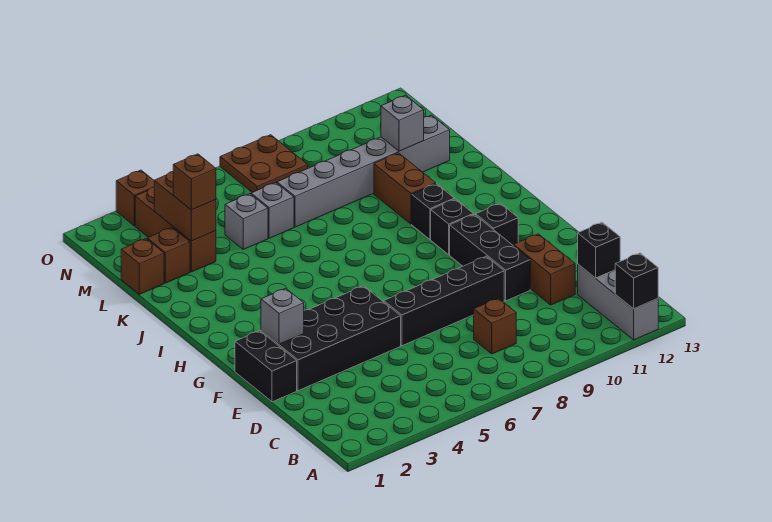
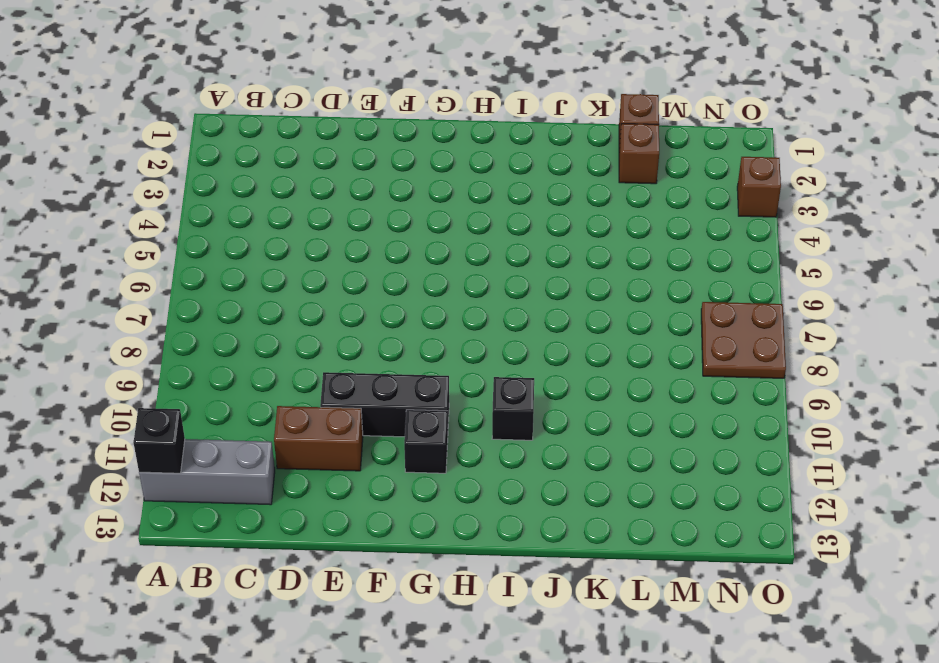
none -> brown brick C8 level 1
none -> black brick E1:F1 level 1
none -> black brick E2:F5 level 1

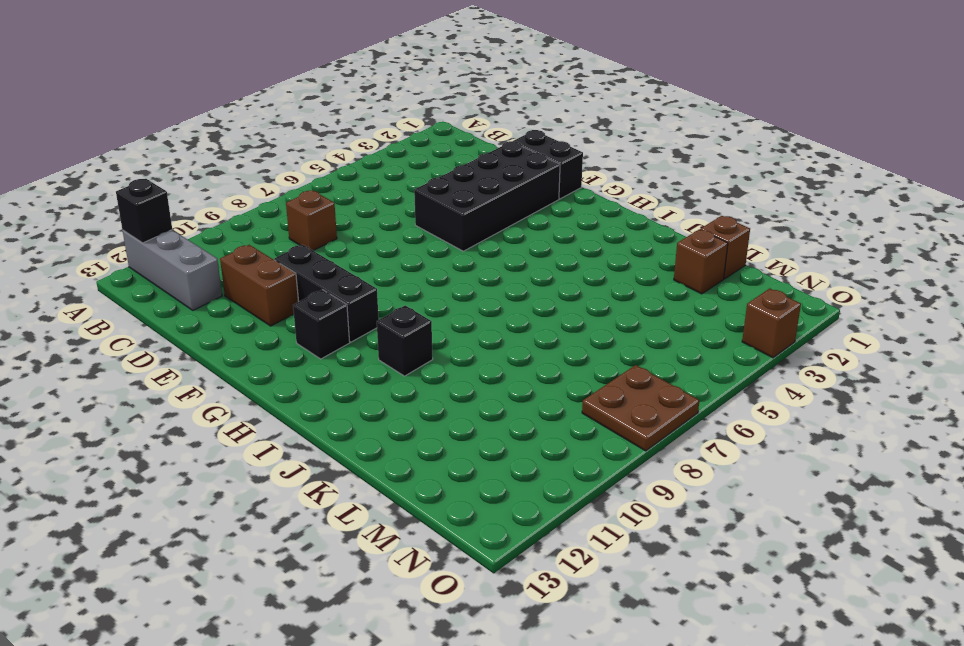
none -> black brick E6:E9 level 1
none -> black brick H10 level 1
none -> brown brick J10:K10 level 1

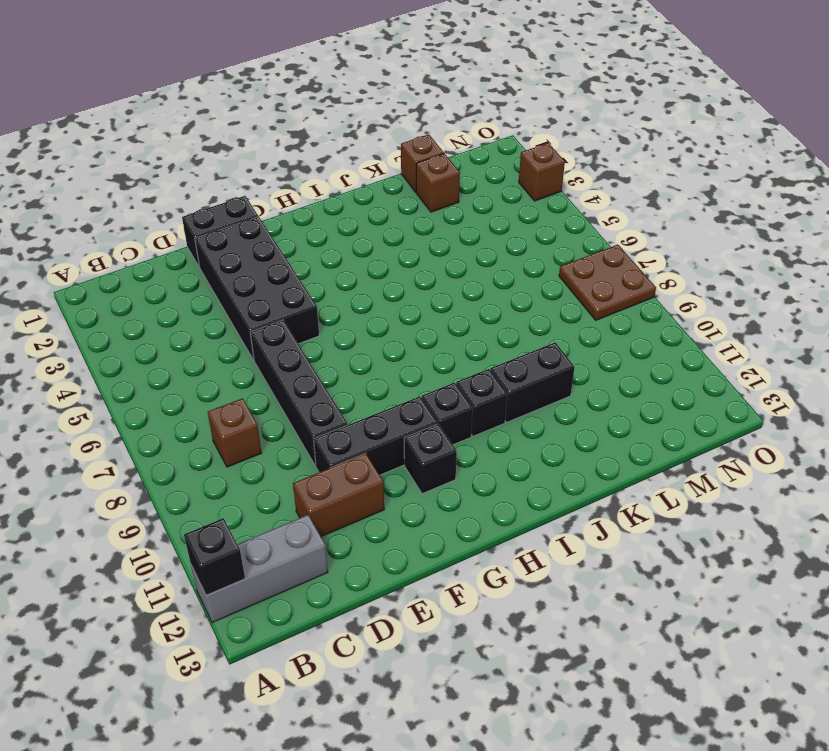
black brick J10:K10 level 1 -> brown brick J10:K10 level 1
none -> brown brick L3:N3 level 1
none -> grey brick L5 level 1
none -> grey brick L6 level 1

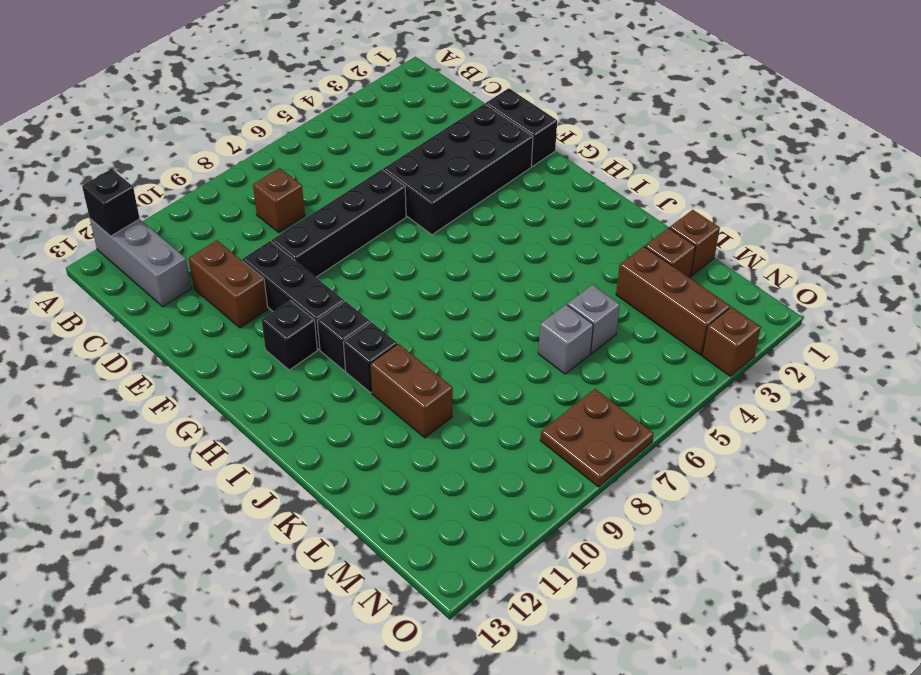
none -> grey brick L7:L12 level 1
none -> black brick C12 level 2
none -> grey brick F2 level 2

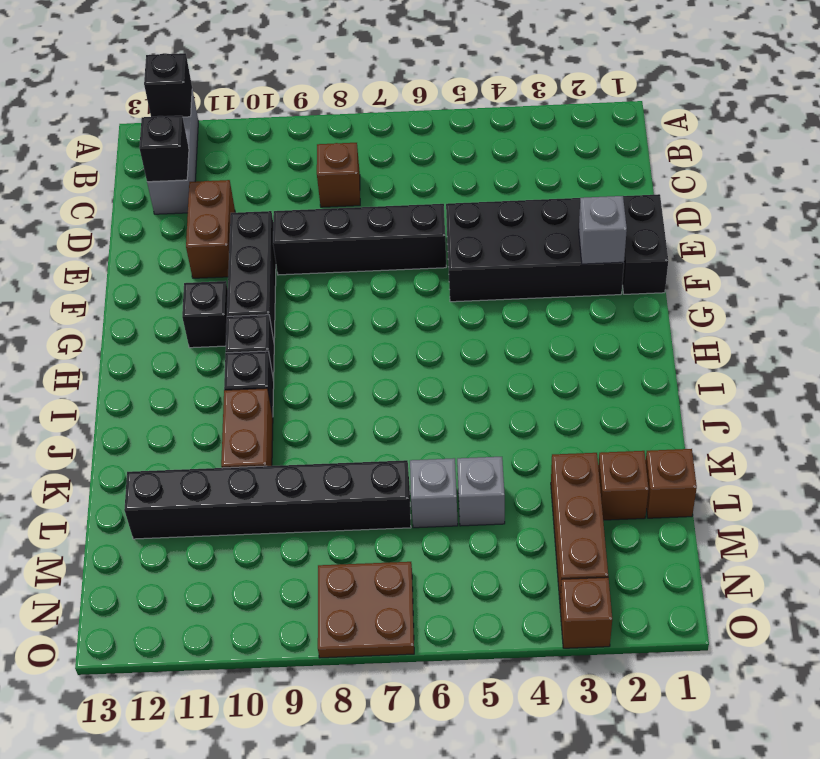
black brick L7:L12 level 1 -> grey brick L7:L12 level 1
none -> brown brick L3:M3 level 2
none -> grey brick L11 level 2
none -> brown brick L3 level 3

